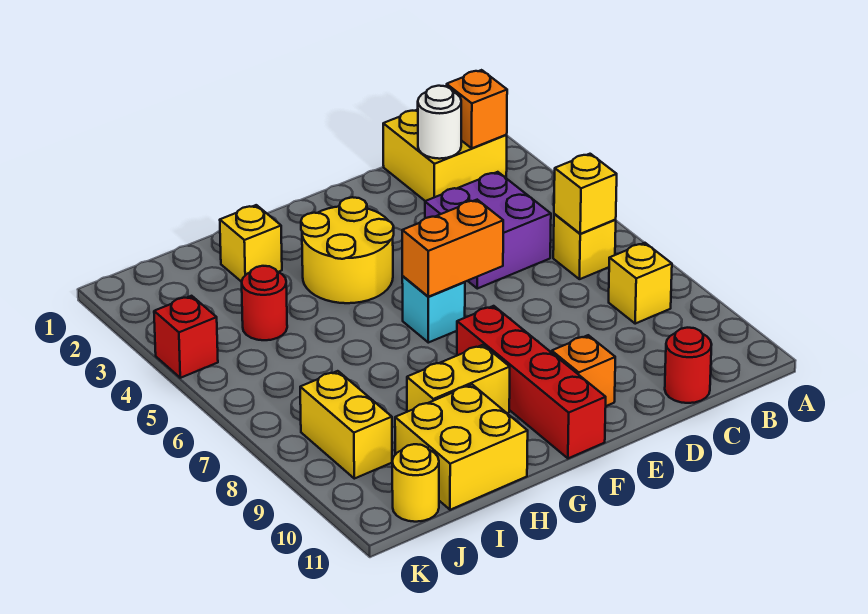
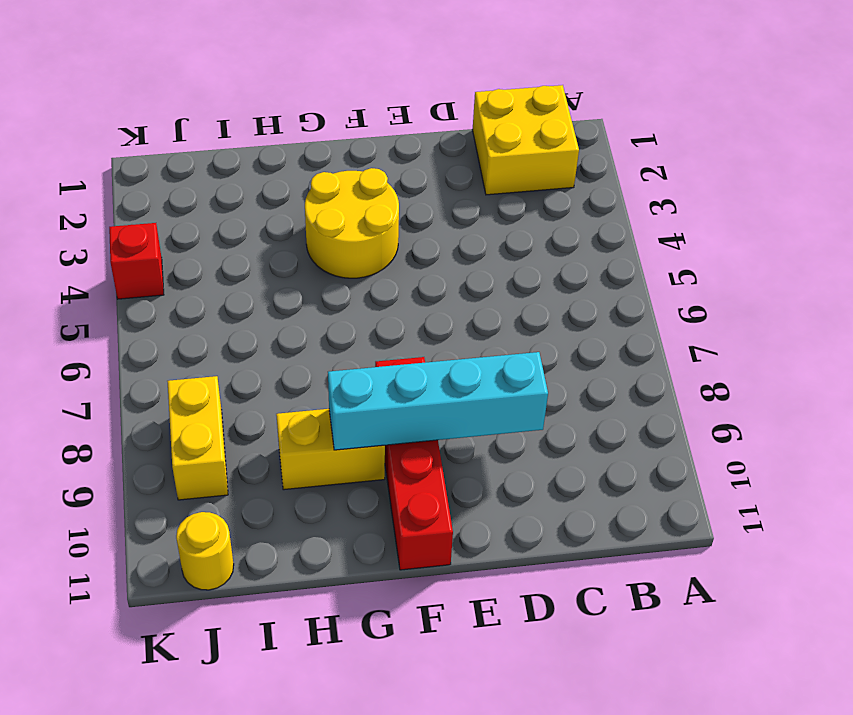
cyan brick D9:G9 level 2 -> none
none -> yellow brick B6 level 1
none -> yellow brick B8 level 1
none -> purple brick C4:D5 level 1

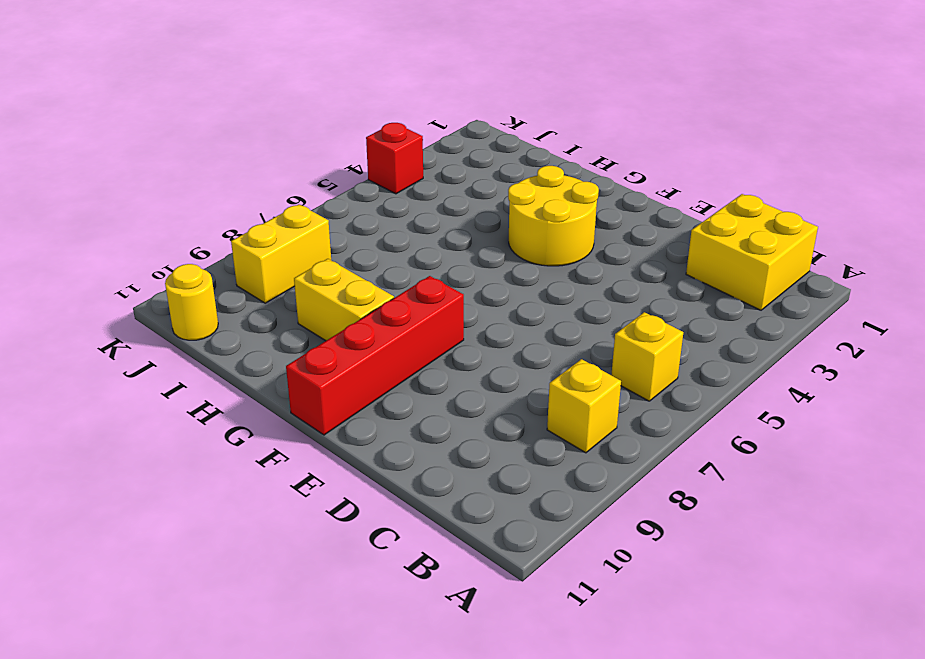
none -> purple brick C4:D5 level 1
none -> red round brick C11 level 1
none -> orange brick E10 level 1

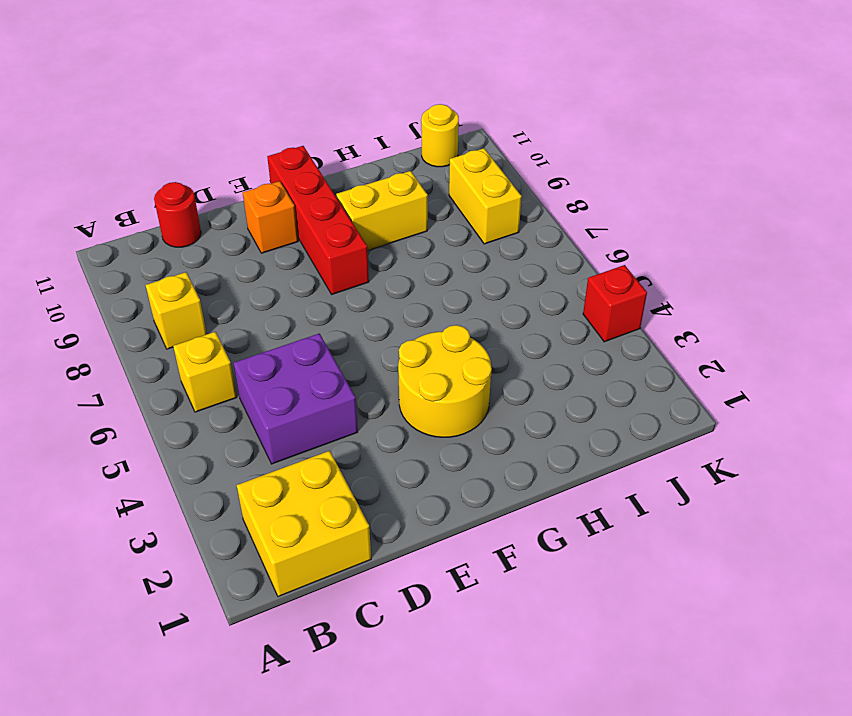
none -> cyan brick F6 level 1
none -> yellow brick H2 level 1
none -> yellow brick H10:I11 level 1

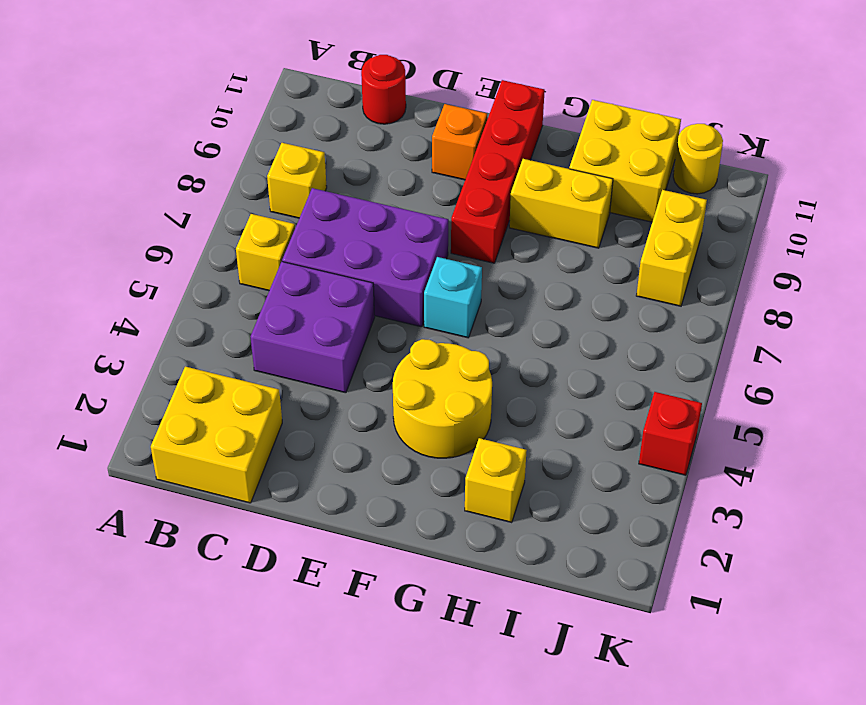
purple brick C6:E7 level 1 -> none
none -> red round brick I4 level 1
none -> orange brick B2 level 2
none -> yellow brick B6 level 2

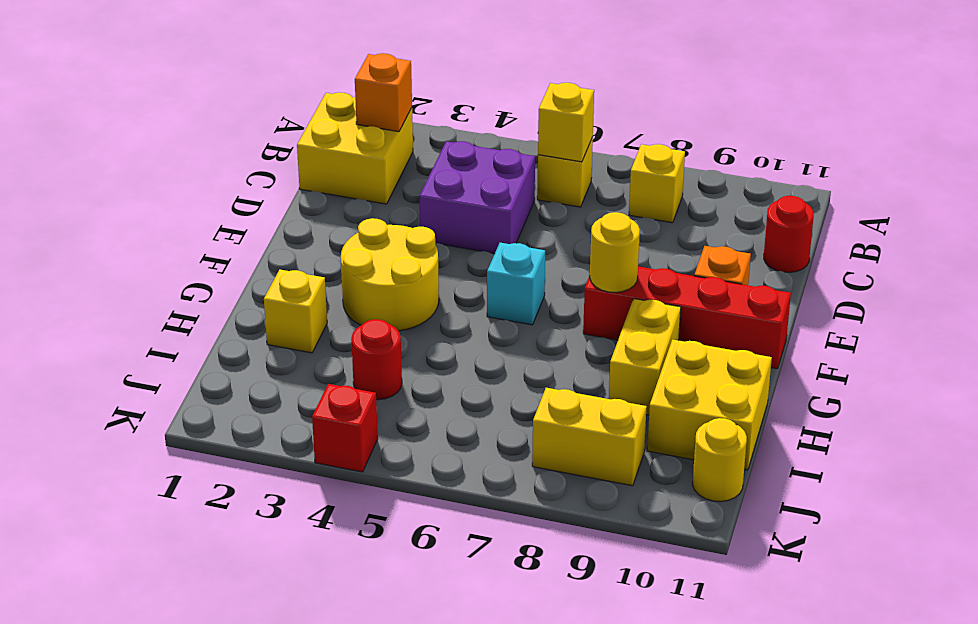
yellow round brick F8 level 2 -> none
none -> white round brick C2 level 2
none -> orange brick E6:F6 level 2

